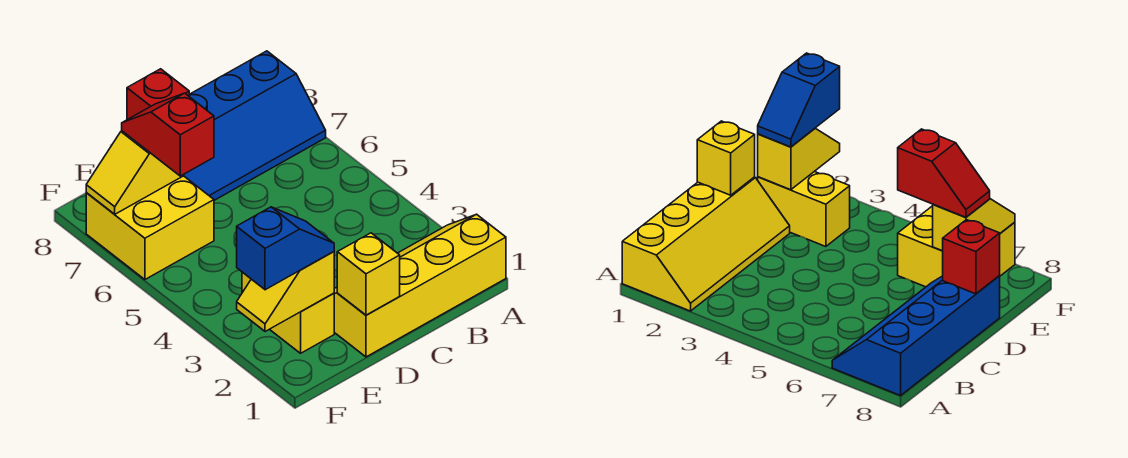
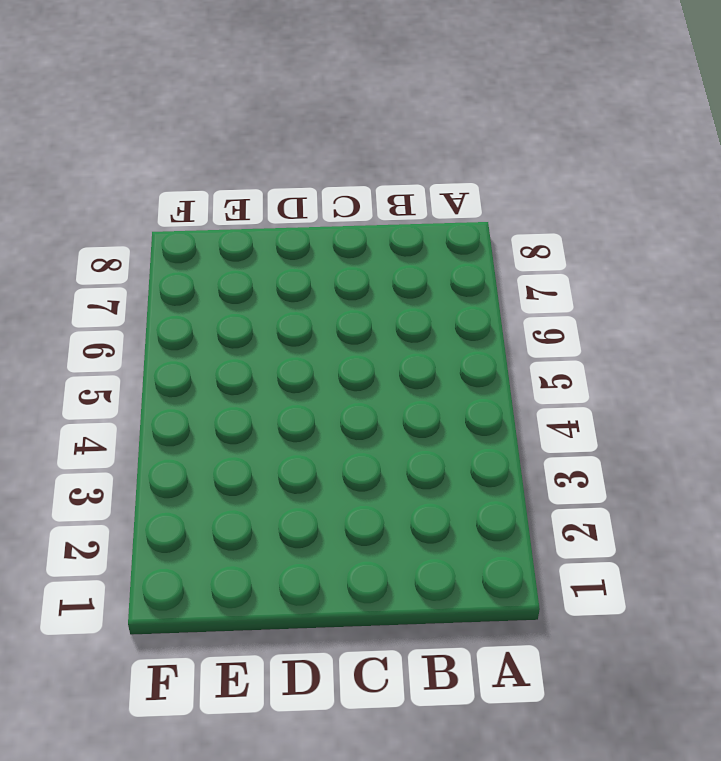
none -> yellow slope A1:D2 level 1 top 1
none -> blue slope A7:D8 level 1 top 8

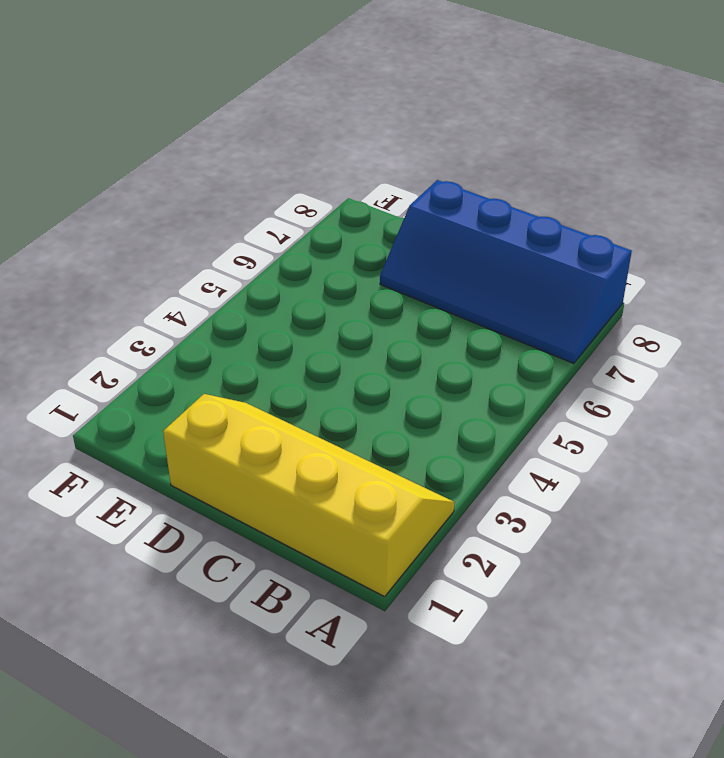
none -> yellow brick E2:E3 level 1
none -> yellow brick E6:F7 level 1

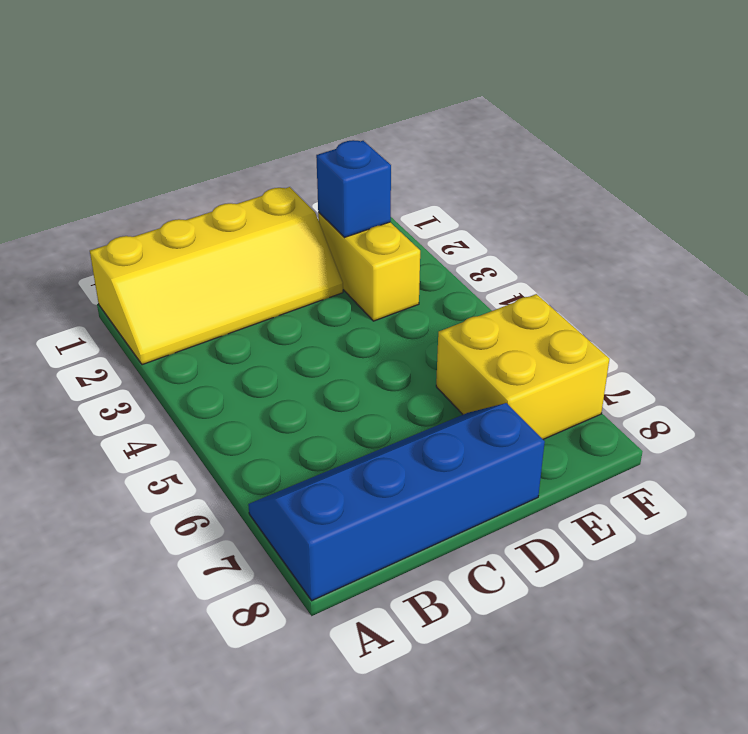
blue brick E2 level 2 -> yellow slope E2:F2 level 2 top E
none -> yellow brick D1 level 2
none -> red brick D8 level 2

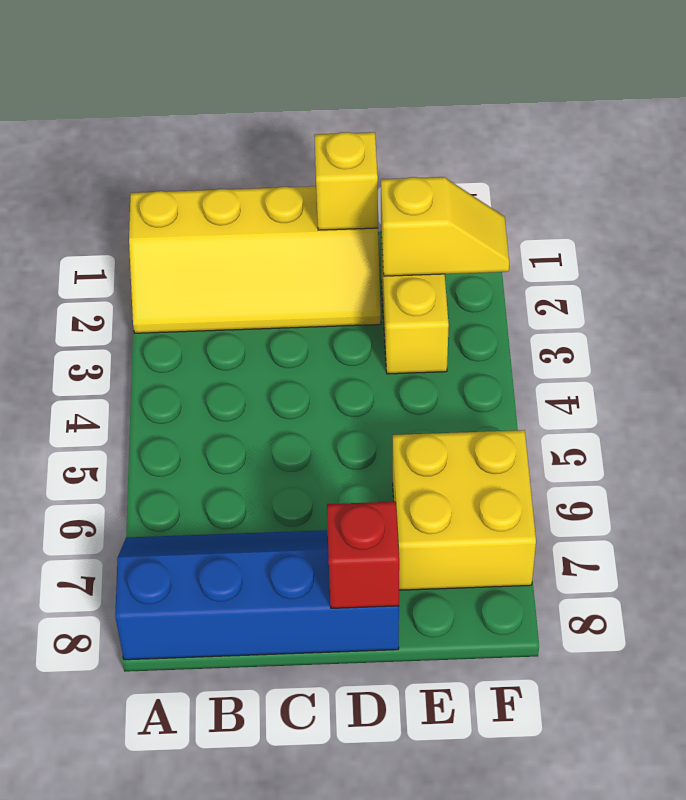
none -> yellow slope E7:F7 level 2 top E
none -> blue slope E2:F2 level 3 top F

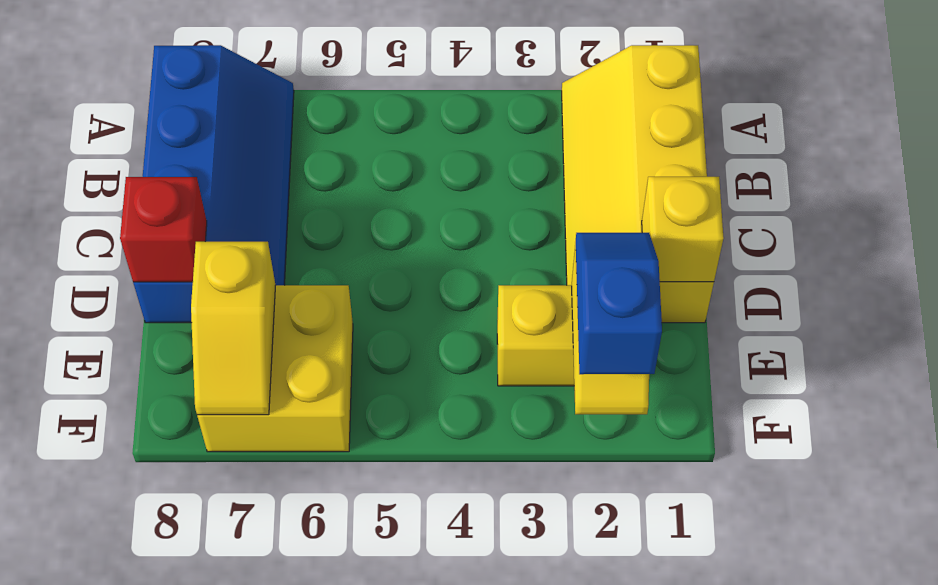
none -> red slope E6:E7 level 3 top 6

